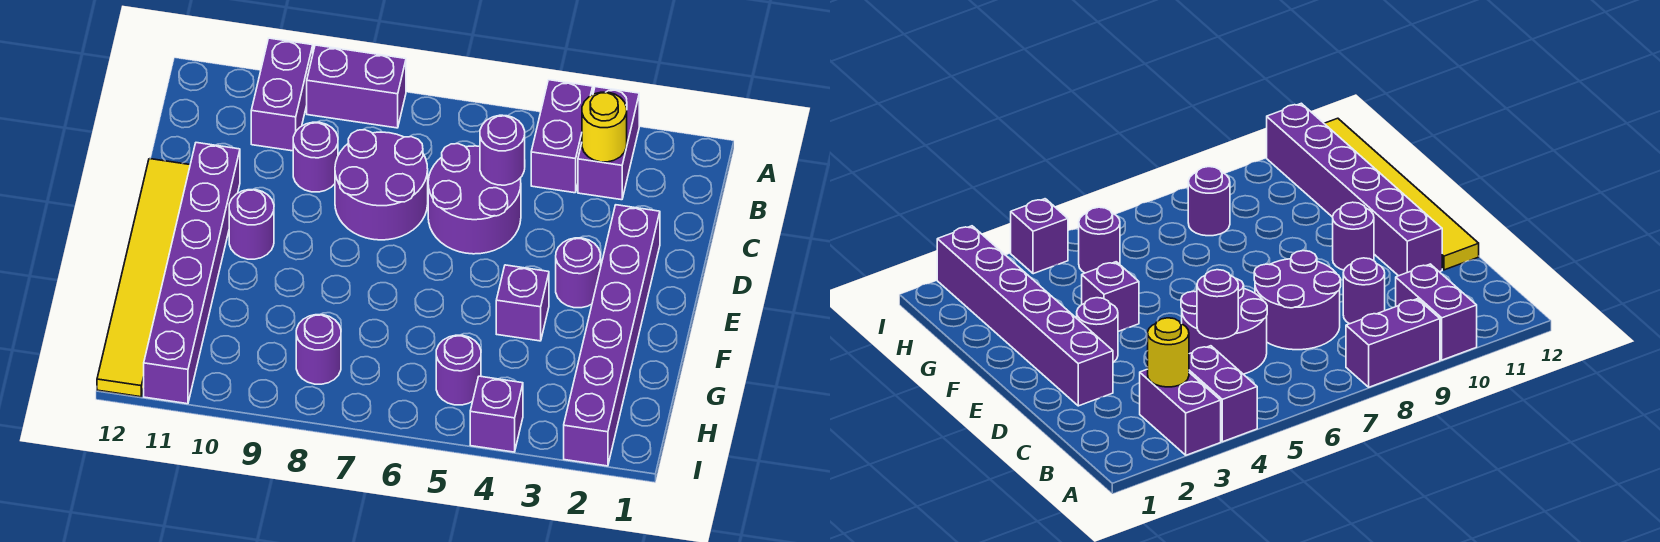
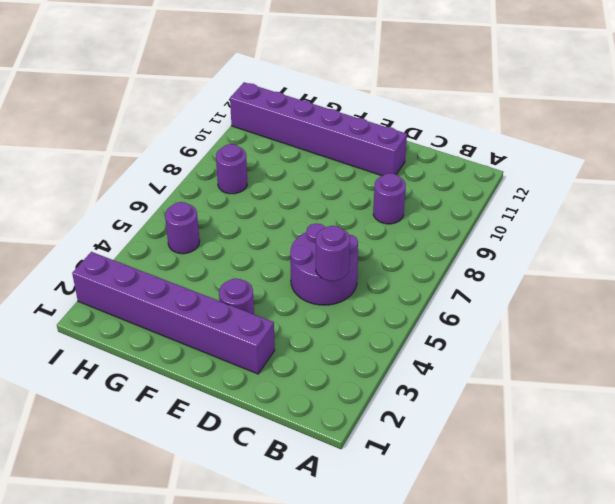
none -> purple brick A3:B3 level 1
none -> purple brick A4:B4 level 1
none -> purple brick A8:A9 level 1

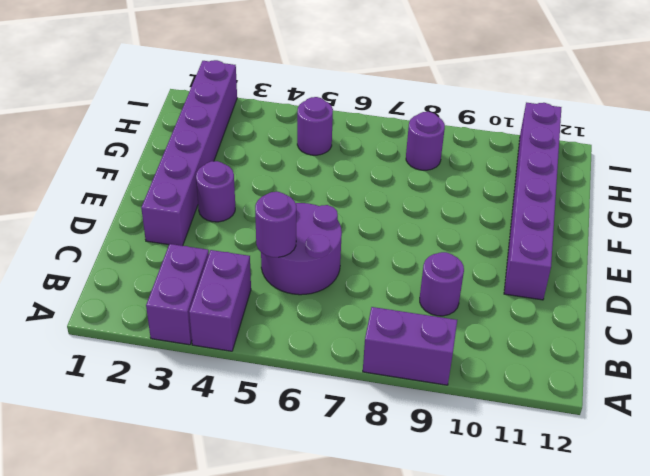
none -> purple brick A10:B10 level 1
none -> purple round brick C7:D8 level 1
none -> yellow tile D12:I12 level 1

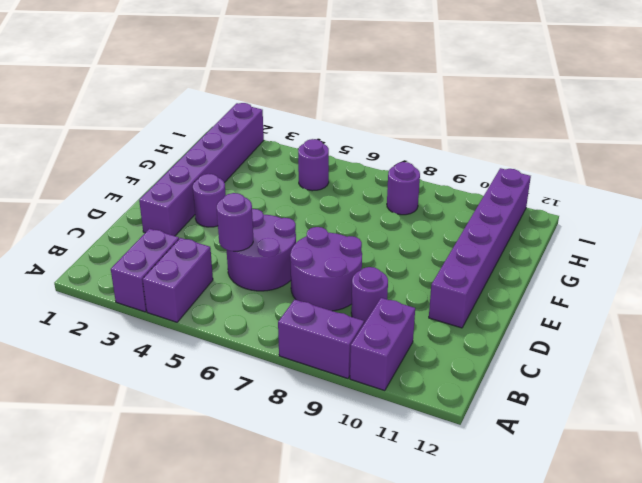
none -> yellow tile D12:I12 level 1
none -> purple round brick E10 level 1
none -> purple brick F4 level 1

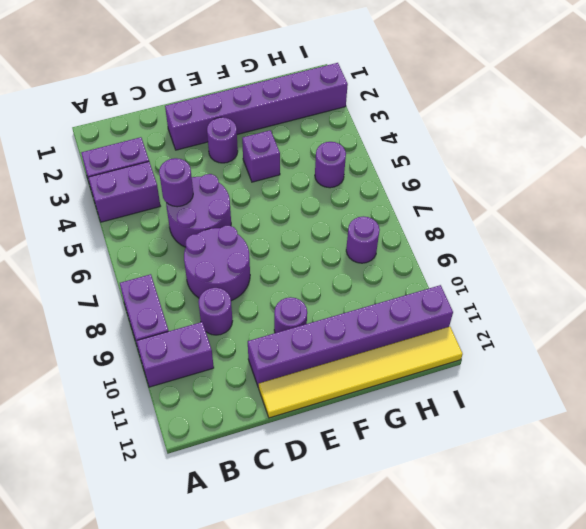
none -> purple brick I4 level 1
none -> yellow round brick B3 level 2

